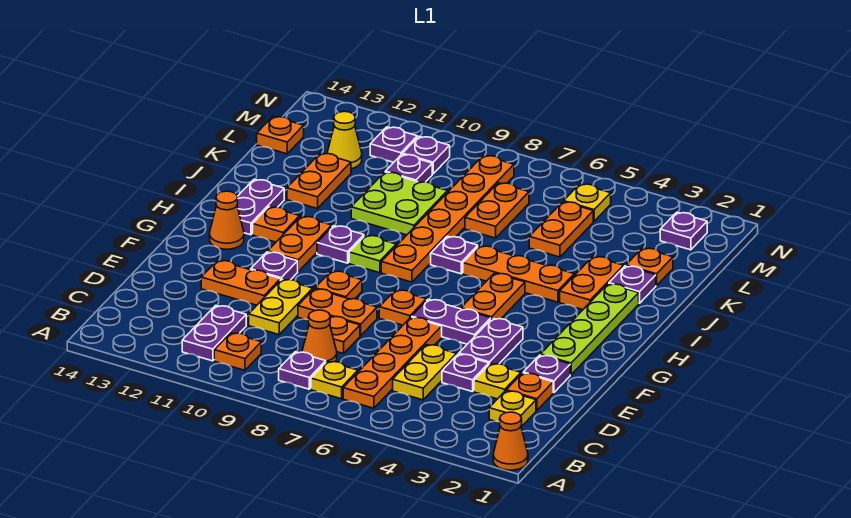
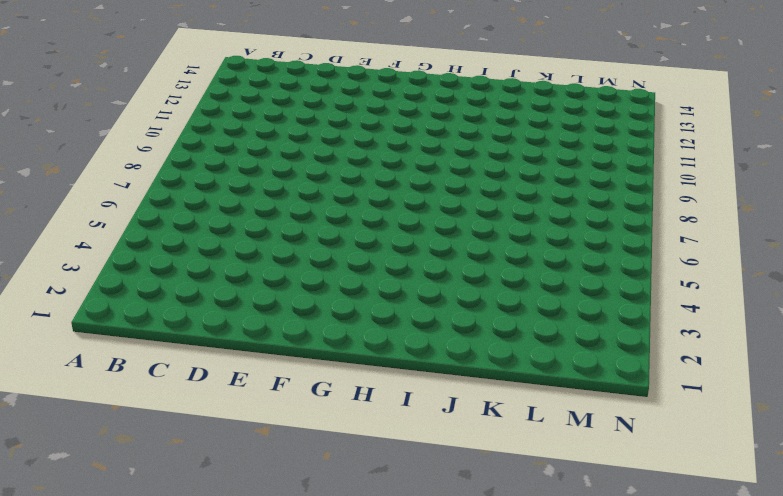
none -> orange cone A1 level 1
none -> orange plate B6:E6 level 1
none -> yellow plate B7 level 1
none -> purple plate B8 level 1

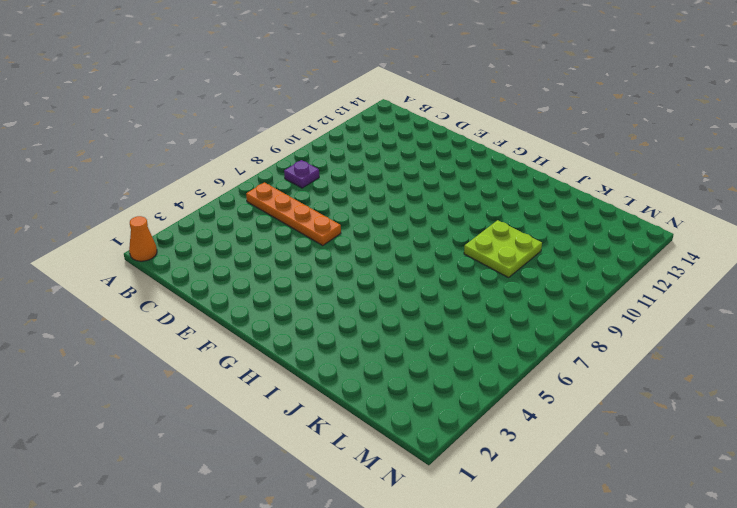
none -> yellow plate B7 level 1
none -> orange plate B10 level 1
none -> purple plate B11:C11 level 1
none -> yellow plate C2 level 1

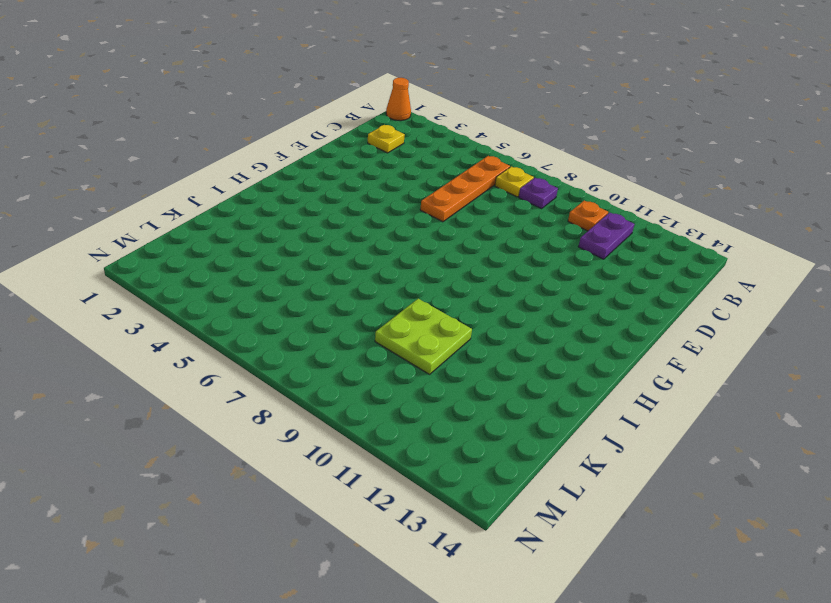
none -> yellow plate C5:D5 level 1
none -> orange cone C8 level 1
none -> orange plate D2 level 1
none -> yellow plate D3 level 1

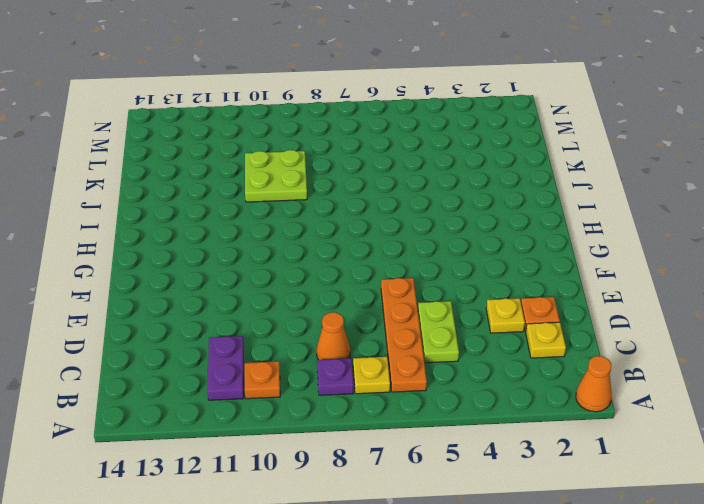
lime plate C5:D5 level 1 -> yellow plate C5:D5 level 1
none -> purple plate D4 level 1
none -> orange plate D8 level 1
none -> yellow plate D10:E10 level 1
none -> purple plate E2 level 1

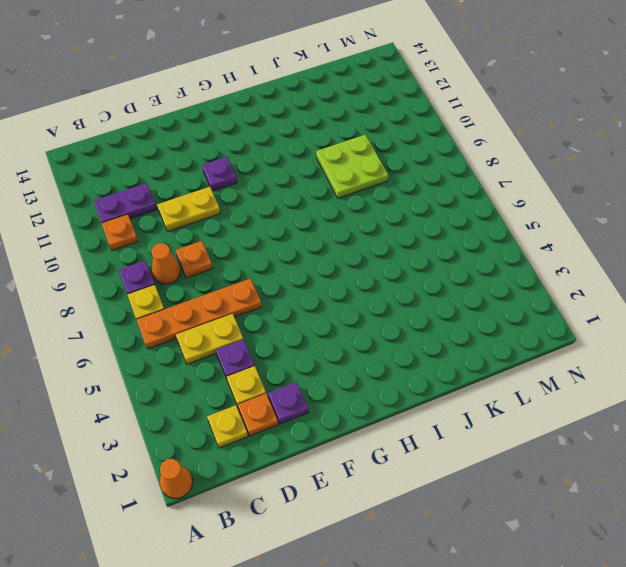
none -> purple plate E4:F4 level 1
none -> orange plate E8:E9 level 1
none -> orange plate E11:E12 level 1
none -> lime plate F2:I2 level 1

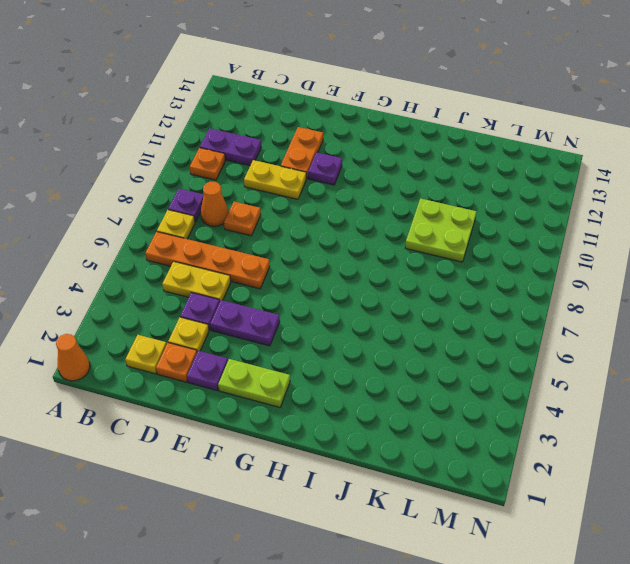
lime plate F2:G2 level 1 -> lime plate F2:I2 level 1
none -> orange plate E8:E9 level 1
none -> purple plate F5:F6 level 1
none -> orange plate F7 level 1
none -> orange plate F9 level 1

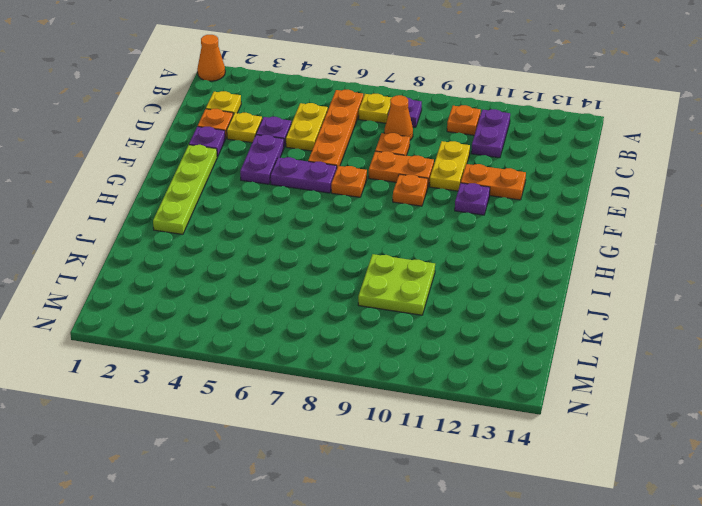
none -> orange plate G5:H5 level 1
none -> orange plate G11:H11 level 1
none -> orange cone G13 level 1
none -> orange plate H8:M8 level 1

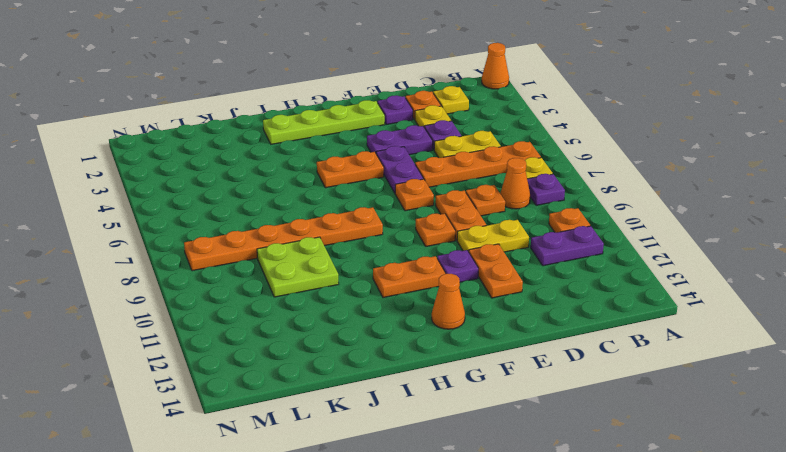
none -> lime plate H9 level 1
none -> purple plate H10 level 1
none -> orange plate H12 level 1
none -> purple plate H13:I13 level 1

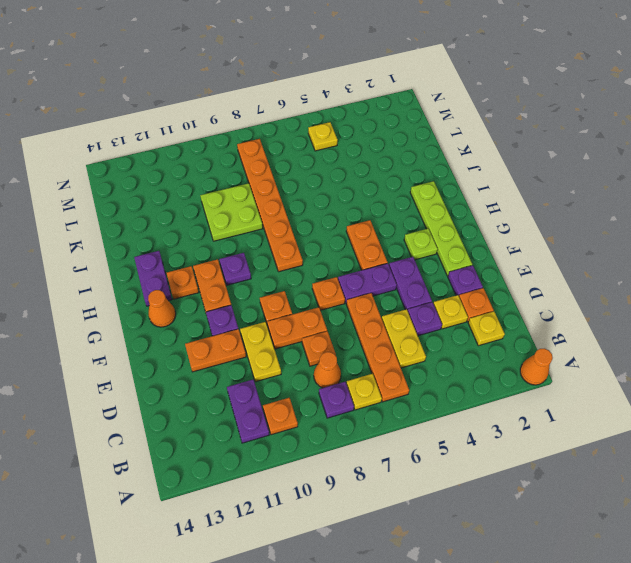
lime plate G3 level 1 -> lime plate H9 level 1
none -> orange plate I3:J3 level 1
none -> orange plate I4:I6 level 1
none -> purple plate I7 level 1
none -> purple plate J2 level 1

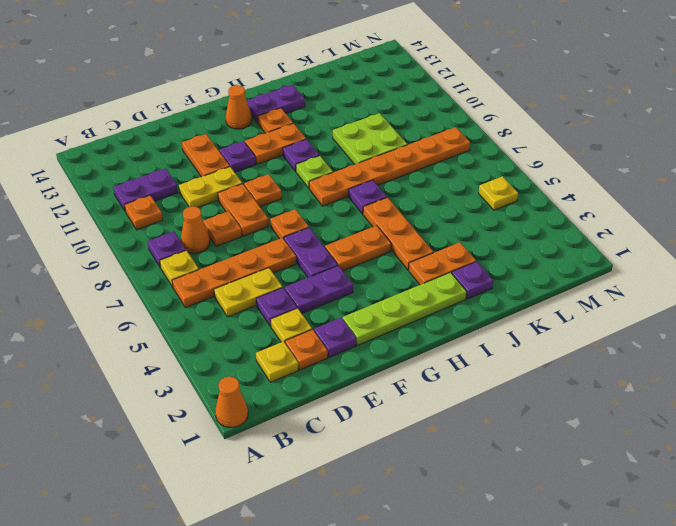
none -> orange plate J12:K12 level 1
none -> orange plate K2 level 1
none -> orange plate K5:L5 level 1
none -> orange plate K7:L7 level 1

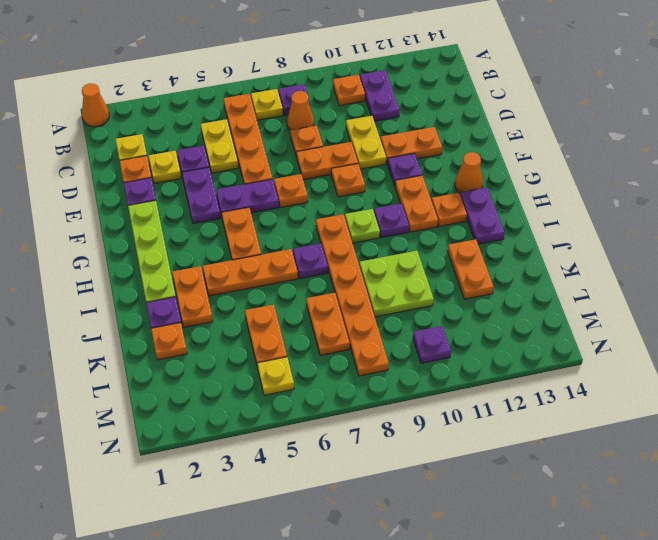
none -> purple plate L10 level 1
none -> yellow cone L12 level 1
none -> orange plate L14 level 1
none -> purple plate M2 level 1

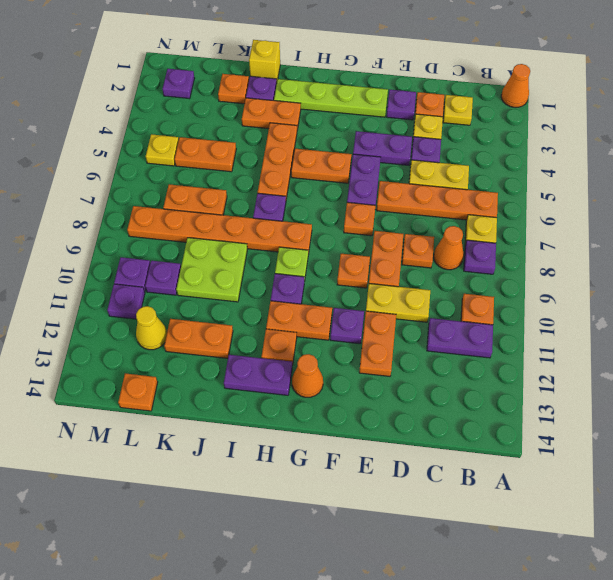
yellow brick J1 level 1 -> none

